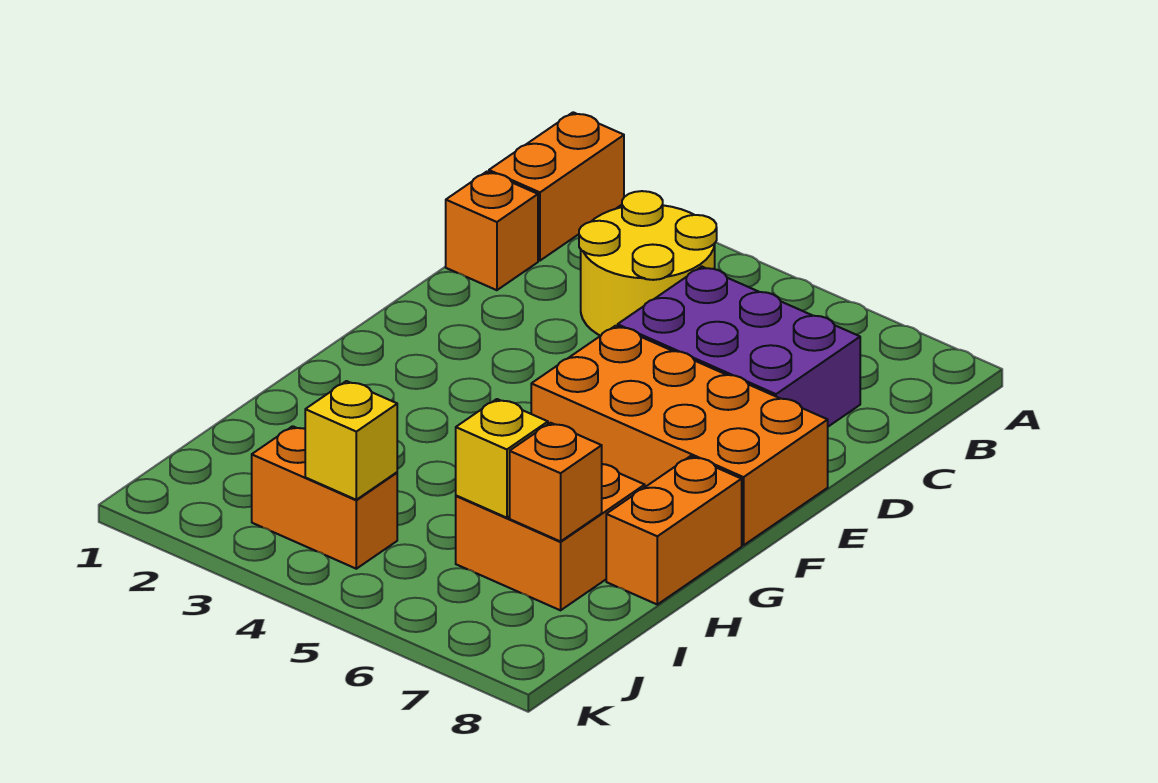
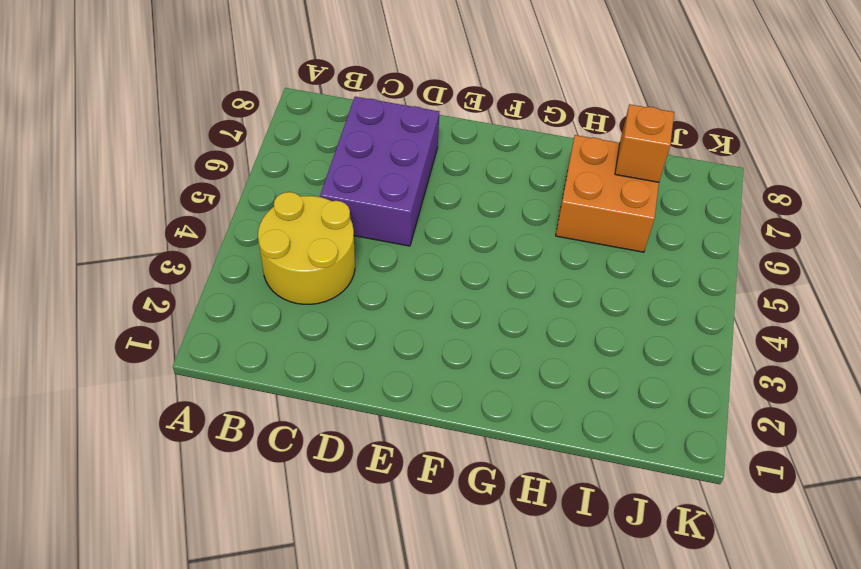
none -> orange brick A1:B1 level 1
none -> orange brick C1 level 1

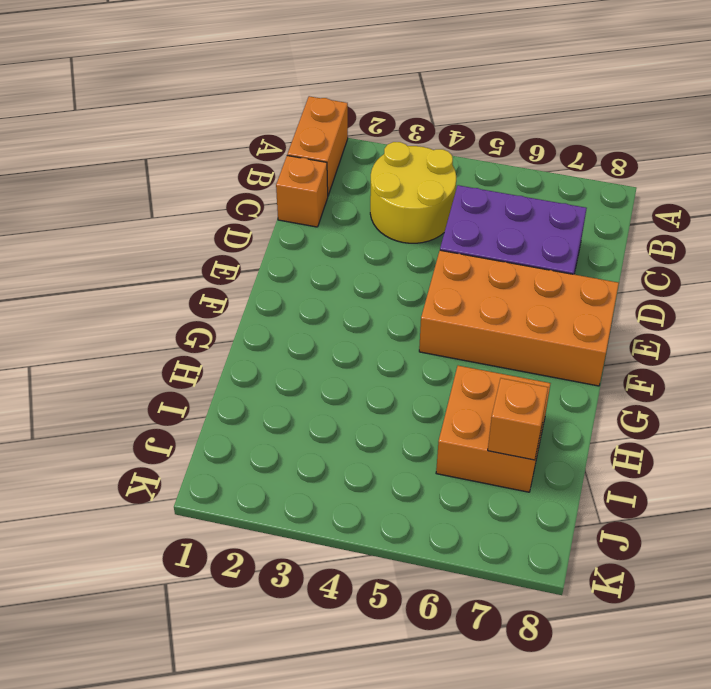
none -> orange brick G8:H8 level 1
none -> orange brick J3:J4 level 1

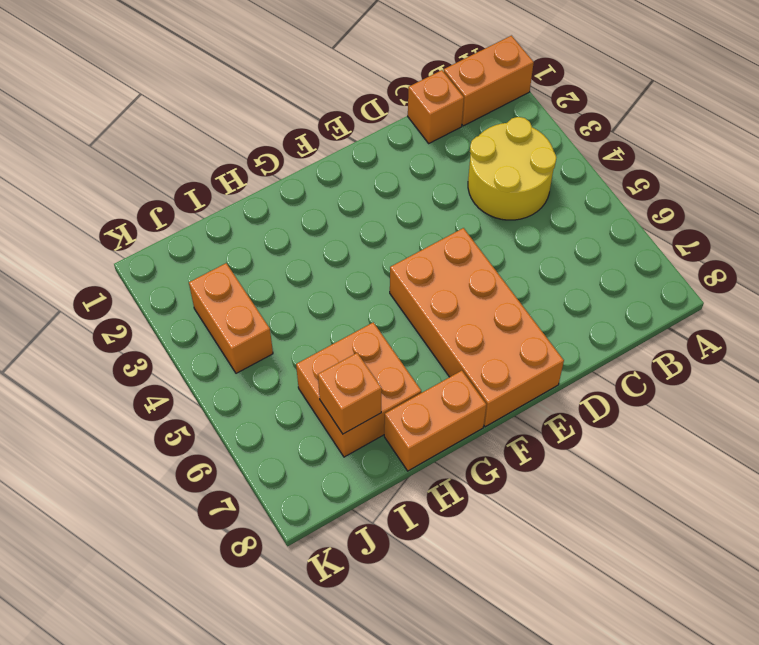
none -> purple brick C5:D7 level 1
none -> yellow brick I6 level 2

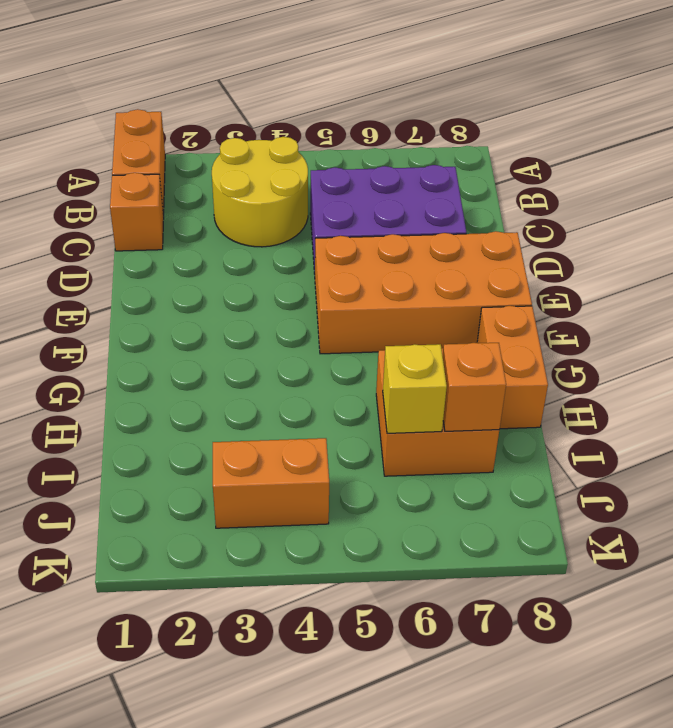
none -> yellow brick J4 level 2

